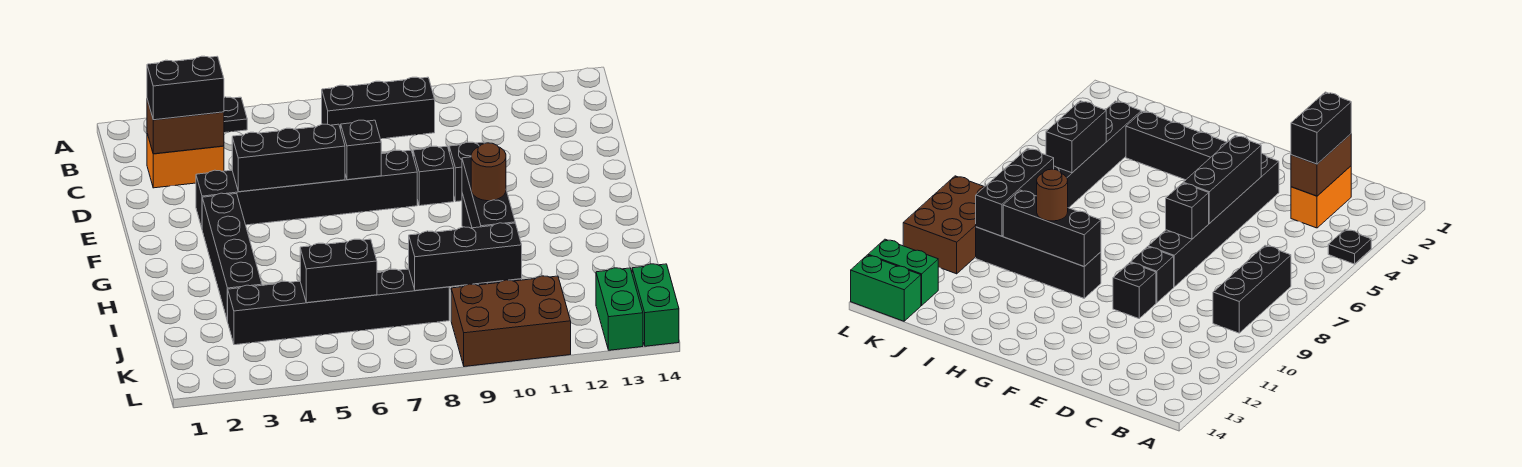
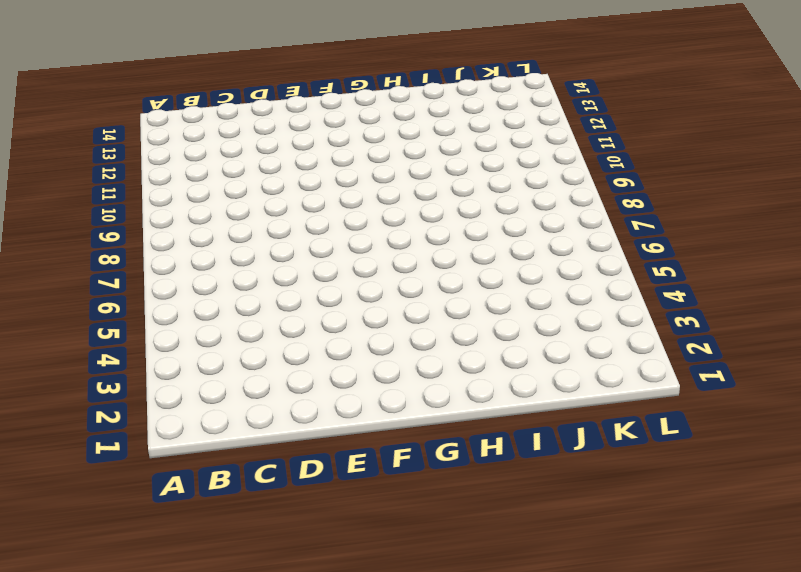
none -> black plate A4 level 1
none -> black brick B7:B9 level 1
none -> orange brick C2:C3 level 1

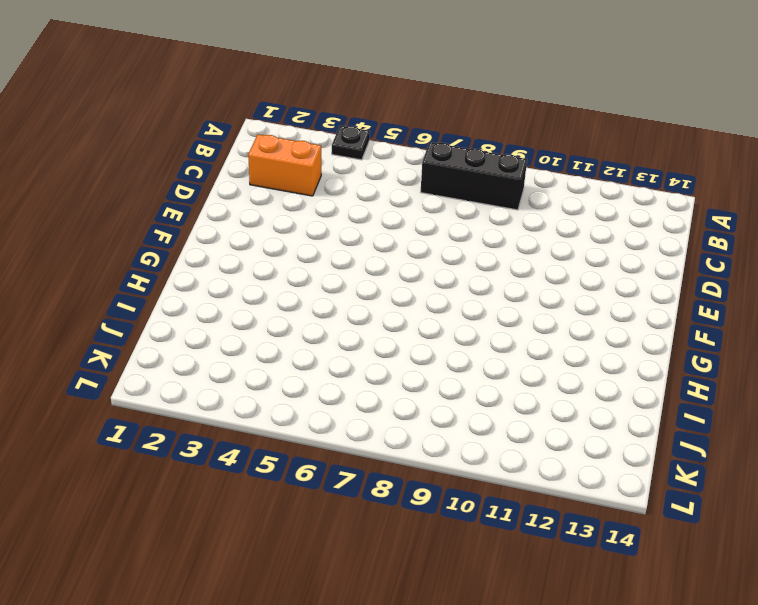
none -> black brick E3:E8 level 1
none -> black brick E9 level 1
none -> black brick E10 level 1

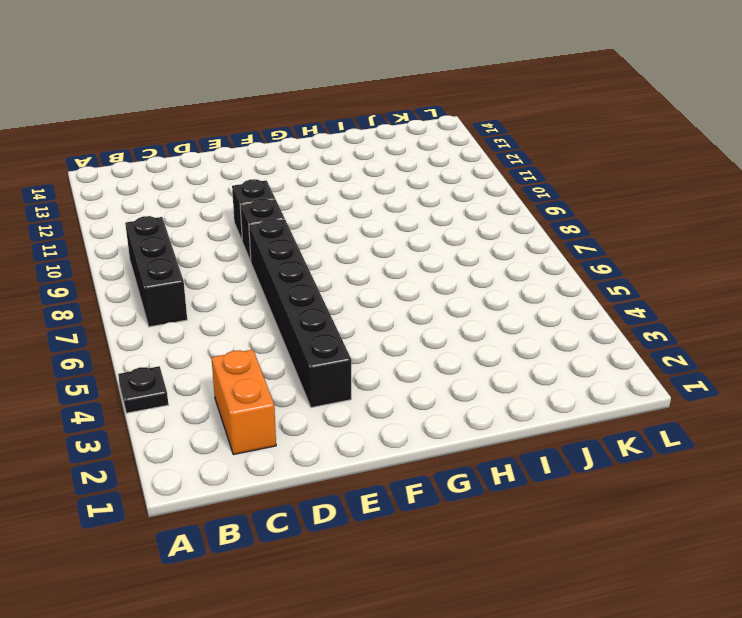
none -> black brick F3:I3 level 1
none -> black brick G10:J10 level 1
none -> black brick J3:J8 level 1

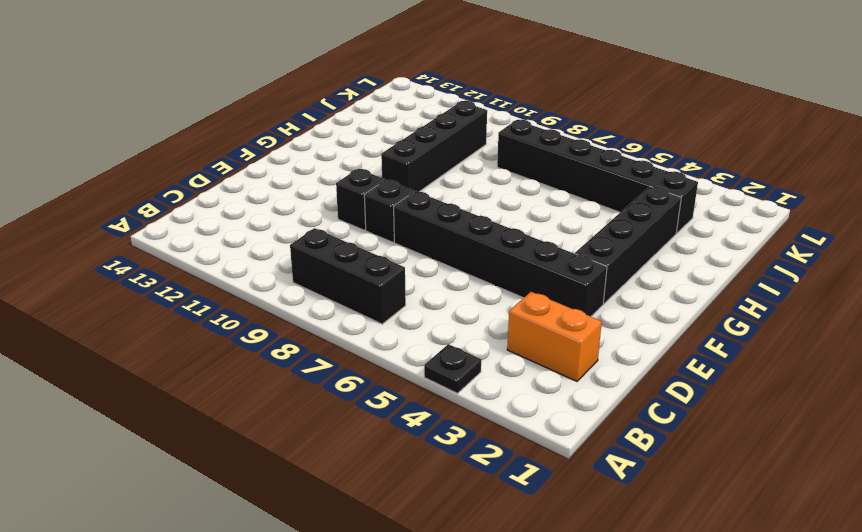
none -> brown brick K9:L11 level 1
none -> green brick K13:L13 level 1
none -> green brick K14:L14 level 1

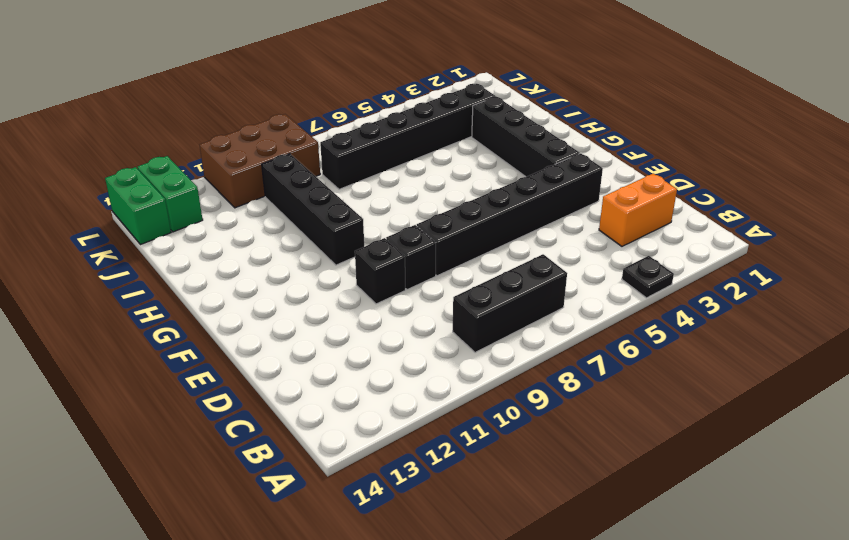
none -> brown brick C2:C3 level 2
none -> black brick E4:E6 level 2
none -> black brick E7 level 2

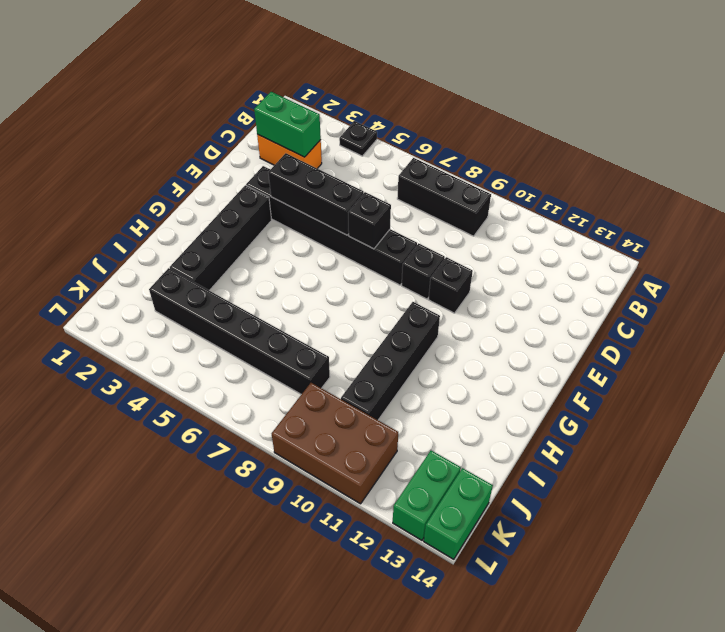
green brick C2:C3 level 2 -> brown brick C2:C3 level 2
none -> black brick G10:I10 level 2
none -> black brick J5:J6 level 2
none -> black brick J8:J10 level 2

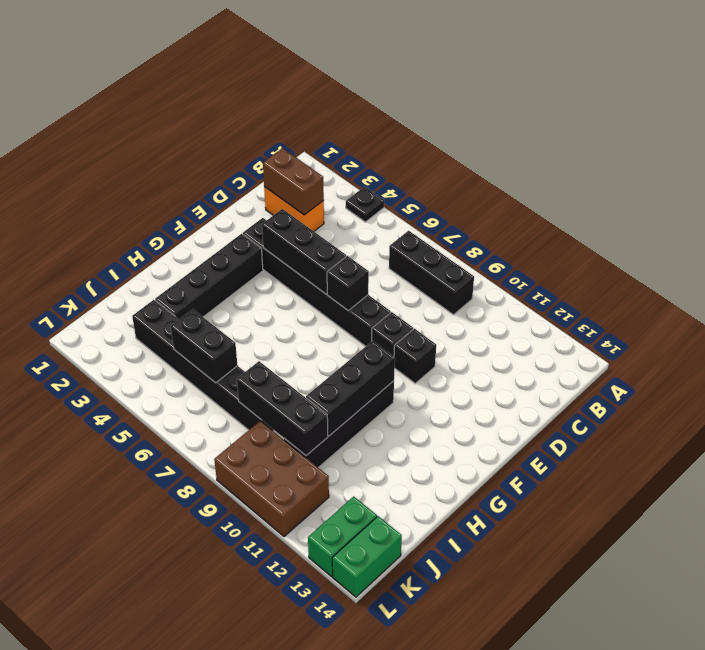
none -> black brick C2:C3 level 3
none -> brown round brick H10 level 3

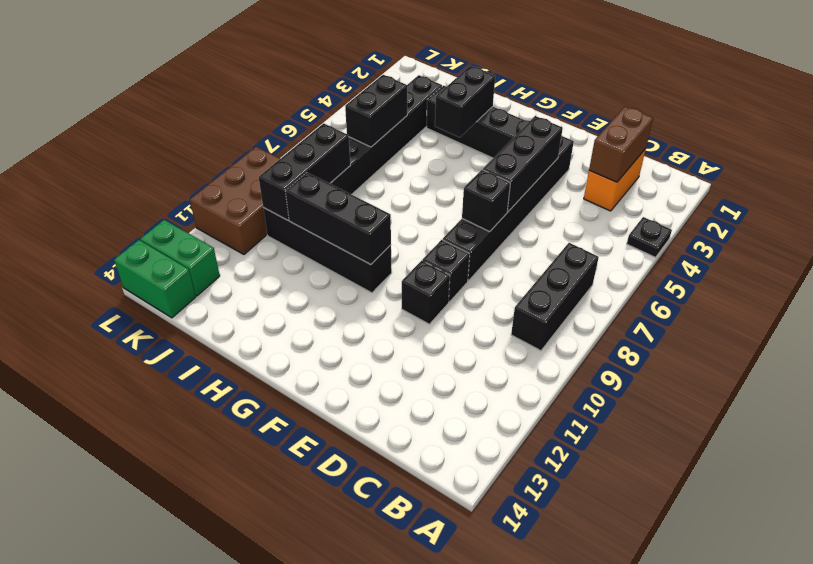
black brick H3:H4 level 2 -> black brick C2:C3 level 3
none -> brown round brick H10 level 3

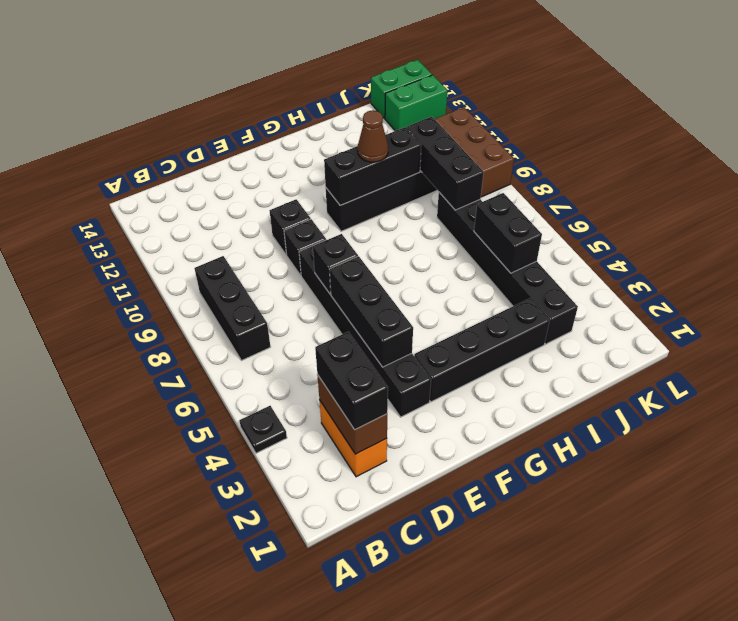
brown cone H10 level 3 -> brown round brick H10 level 3

